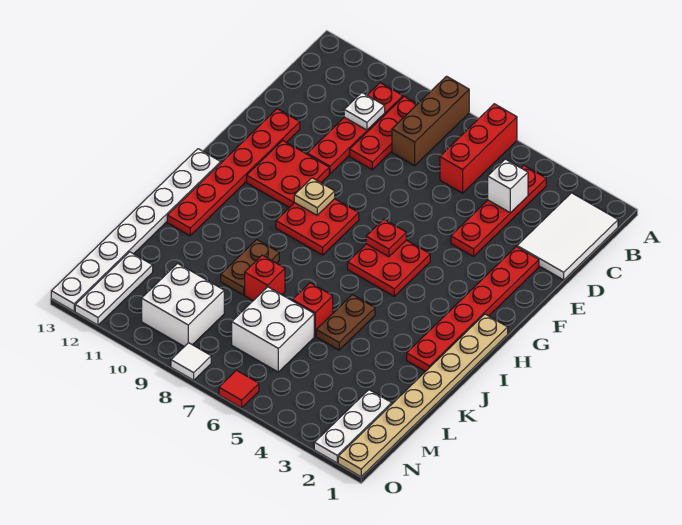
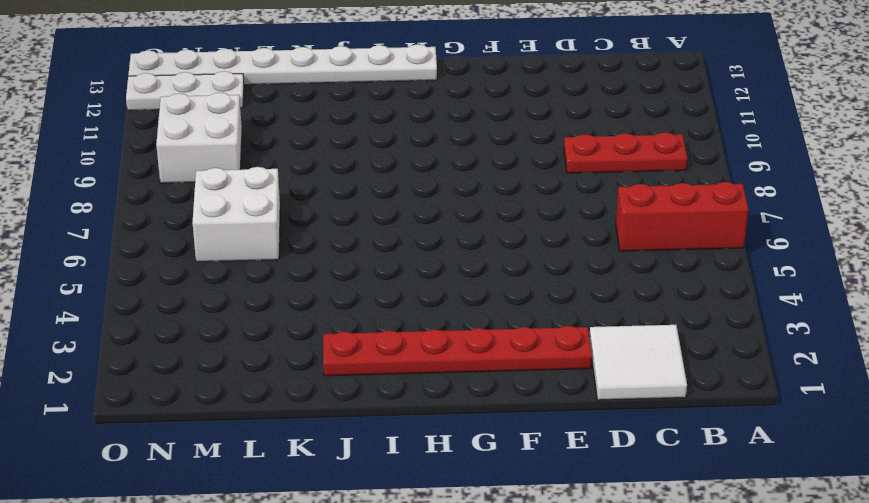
white tile C1:D2 level 1 -> white tile B1:D2 level 1
none -> brown brick A8:C8 level 1
none -> red plate B4:E4 level 1
none -> red plate B10:E10 level 1

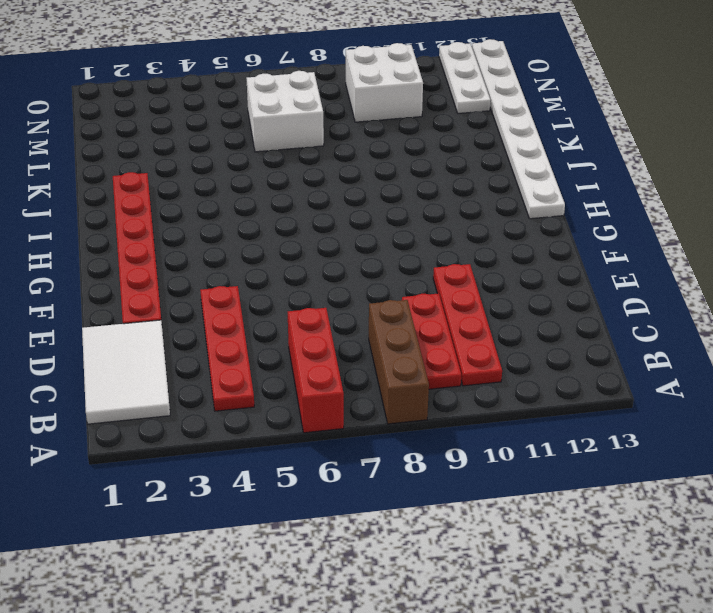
none -> red plate E12:J12 level 1
none -> red plate F10:G11 level 1
none -> red plate G5:H6 level 1

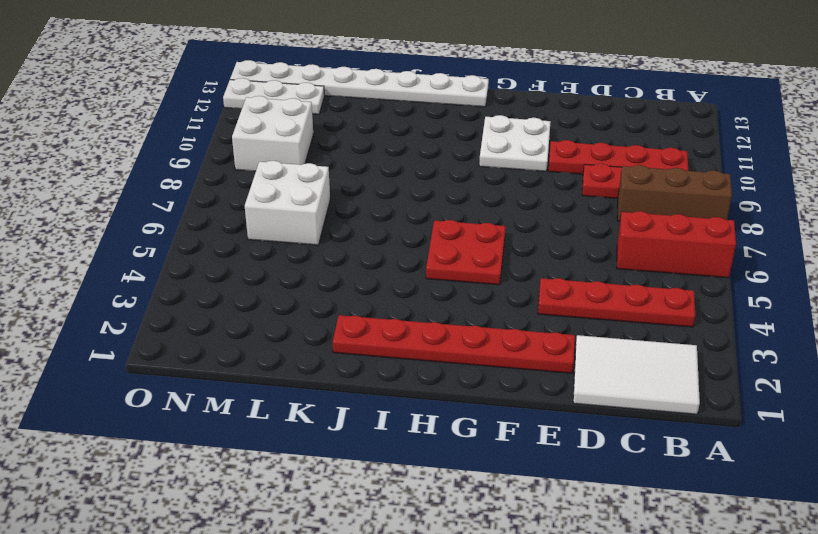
white plate F10:G11 level 1 -> red plate F10:G11 level 1
none -> red plate E12:J12 level 1
none -> red plate G8:H9 level 1
none -> tan plate H1:O1 level 1

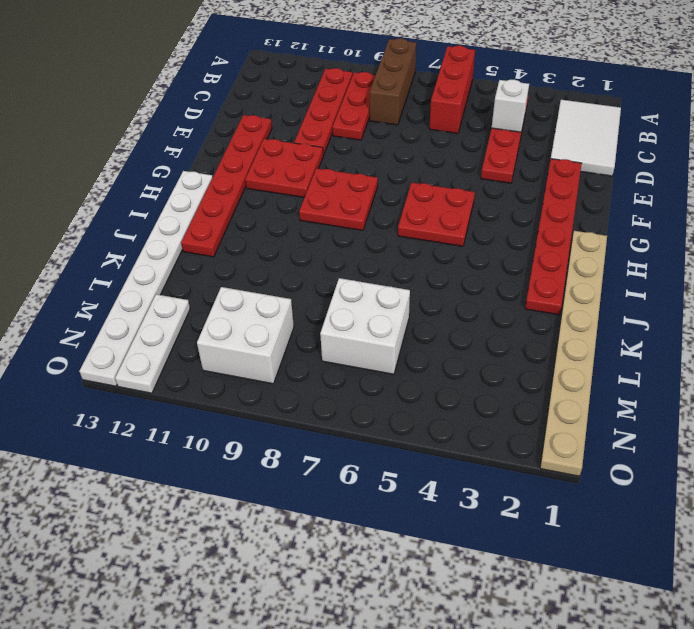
none -> brown plate J5:K5 level 1
none -> brown plate J9:K9 level 1
none -> red brick K6 level 1

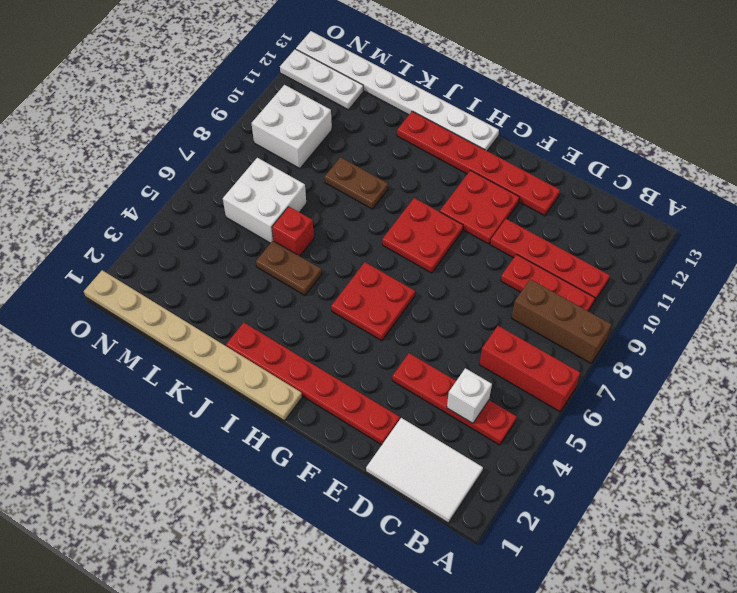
none -> red brick K8 level 1
none -> white plate M2:O2 level 1
none -> red tile O6 level 1

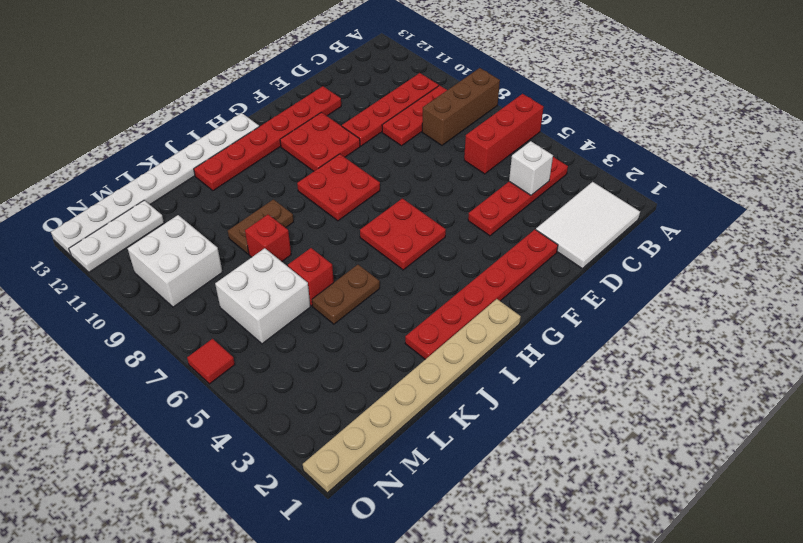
none -> white plate M2:O2 level 1
none -> white tile O8 level 1
none -> white plate C10 level 2

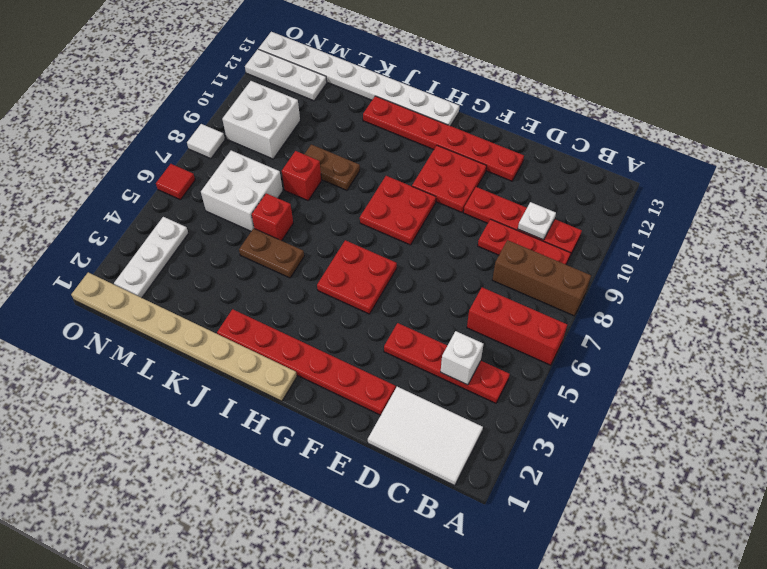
white plate N2:N4 level 1 -> white plate M2:O2 level 1
none -> red plate G6 level 2
none -> tan plate G9 level 2

